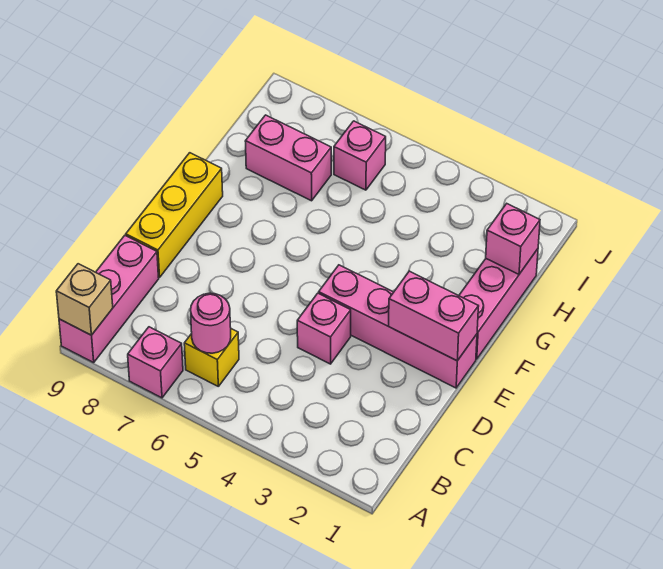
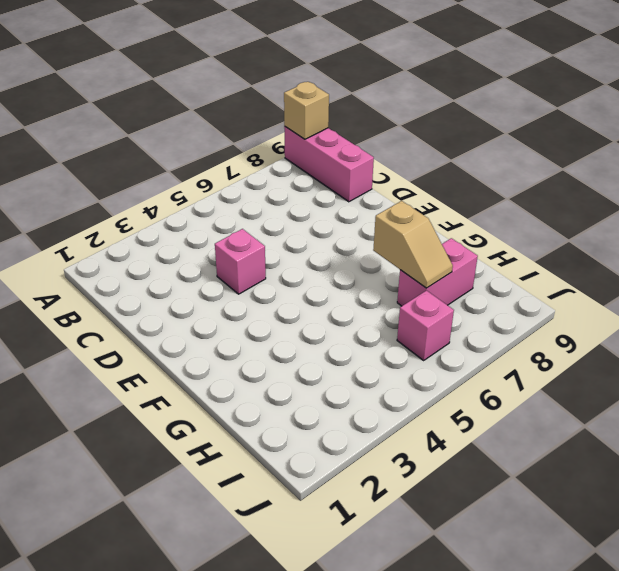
tan slope G7:H7 level 2 top G -> none
none -> pink brick A7 level 1
none -> yellow brick B6 level 1
none -> yellow brick D9:F9 level 1

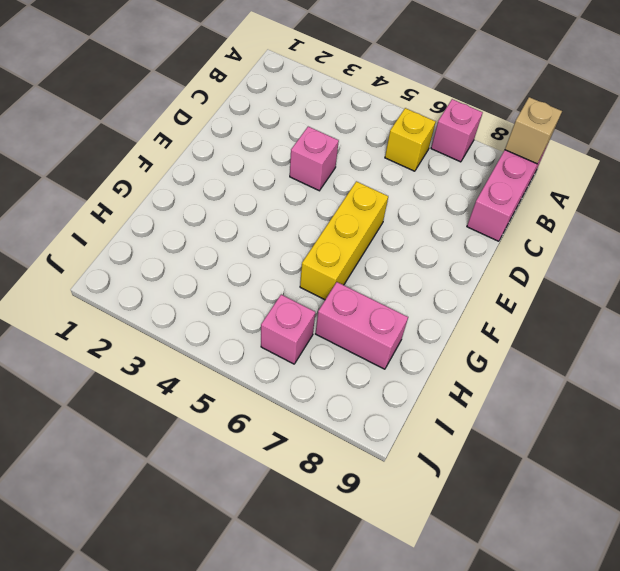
yellow brick E6:G6 level 1 -> yellow brick D9:F9 level 1
none -> pink brick E1:E4 level 1
none -> pink brick F1:H1 level 1
none -> pink round brick B6 level 2

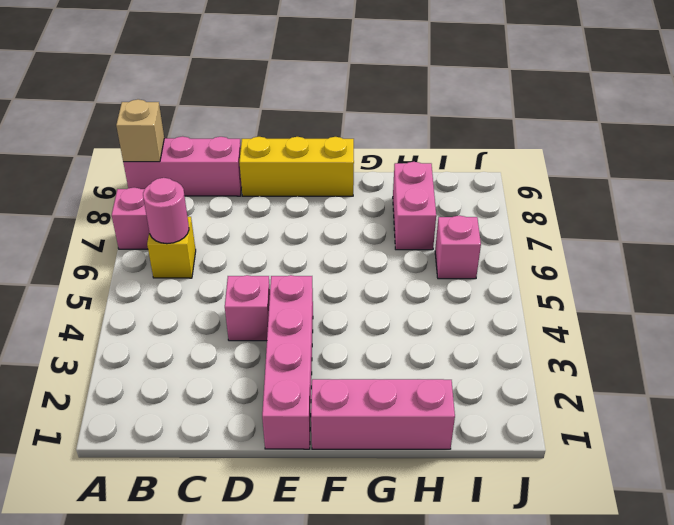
none -> pink brick E1:E2 level 2
none -> pink brick H1 level 2

